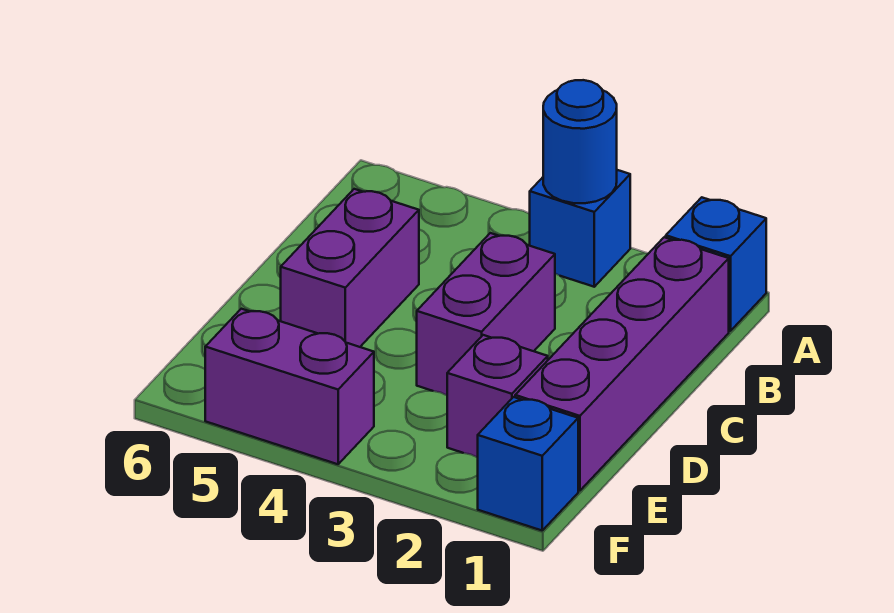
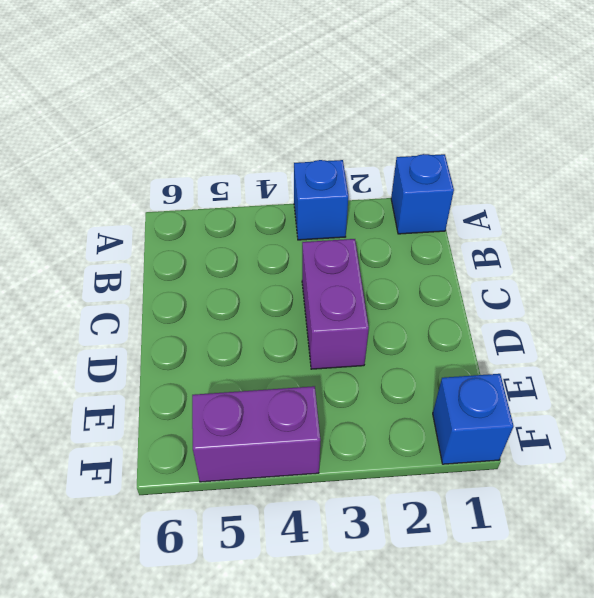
none -> purple brick B1:E1 level 1
none -> purple brick C5:D5 level 1

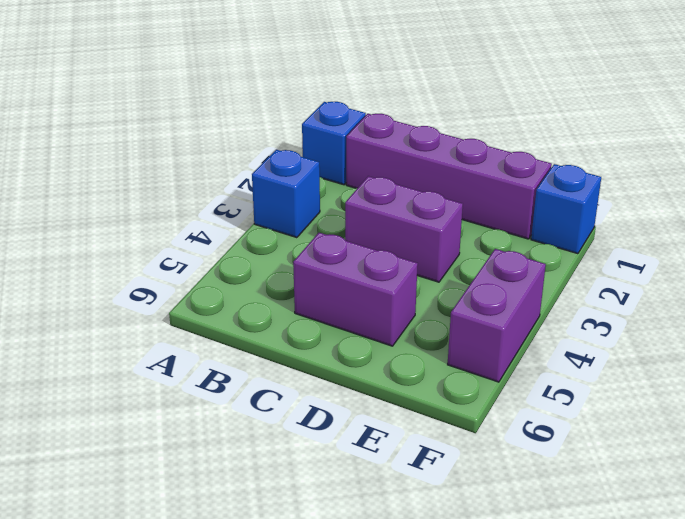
none -> purple brick E2 level 1
none -> blue round brick A3 level 2

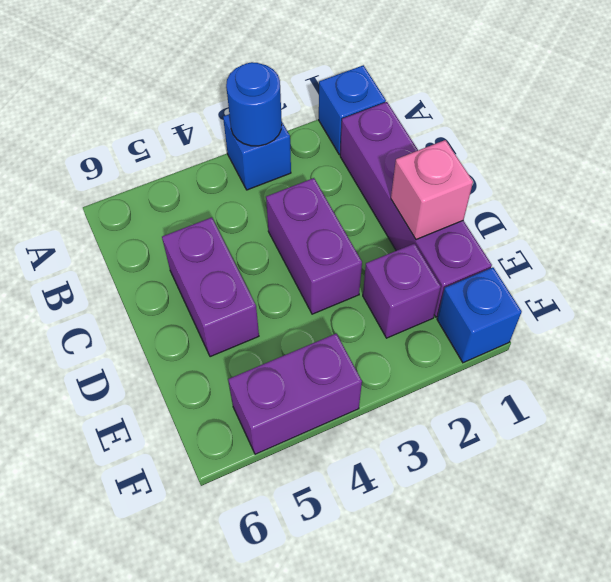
pink brick D1 level 2 -> none

